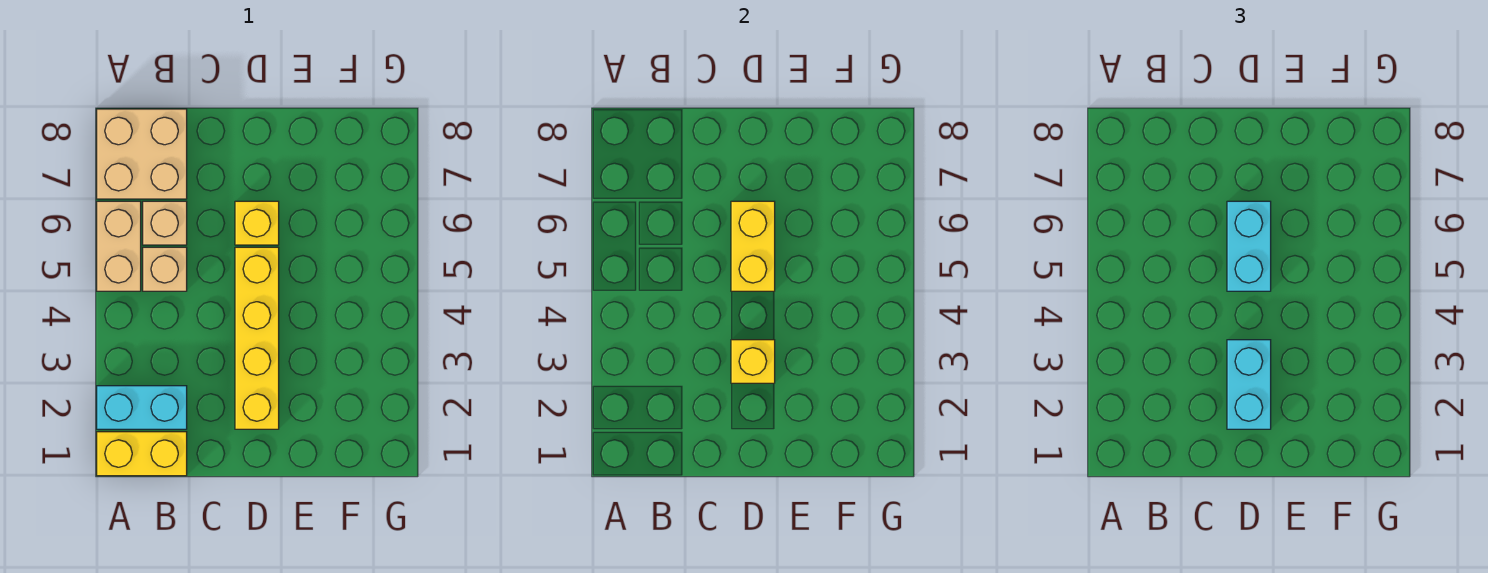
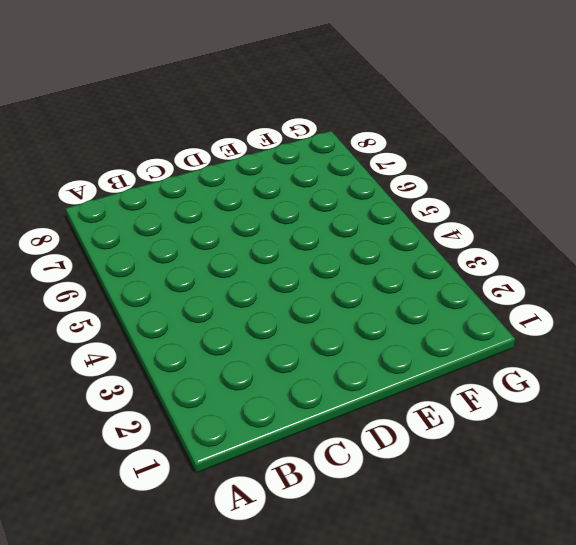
none -> yellow brick A1:B1 level 1
none -> cyan brick A2:B2 level 1
none -> tan brick A5:A6 level 1

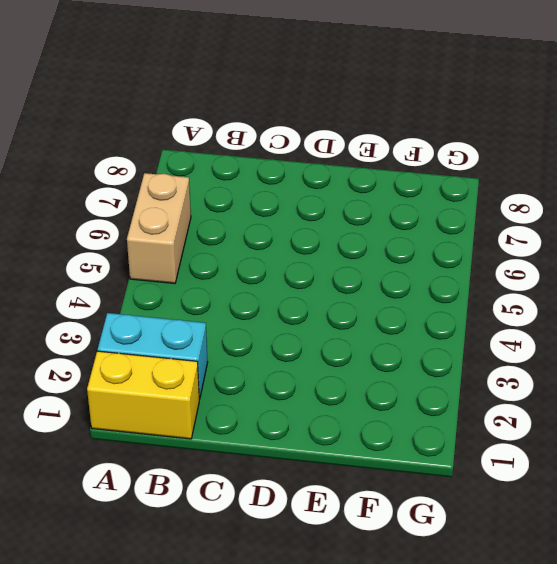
none -> tan brick A7:B8 level 1
none -> tan brick B5 level 1
none -> tan brick B6 level 1

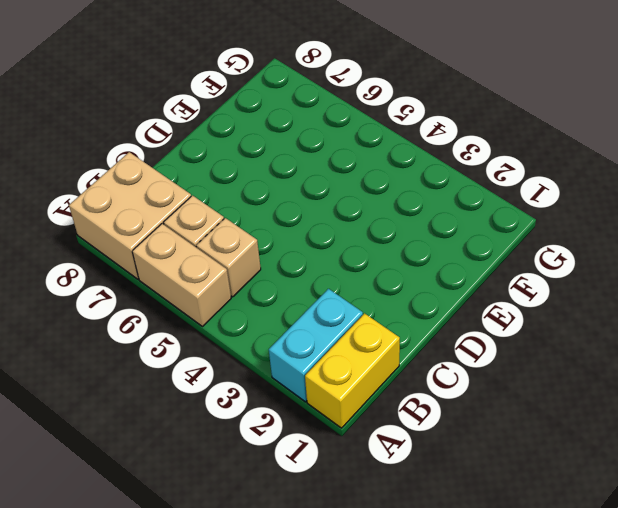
none -> yellow brick D2:D5 level 1
none -> yellow brick D6 level 1
none -> yellow brick D3 level 2

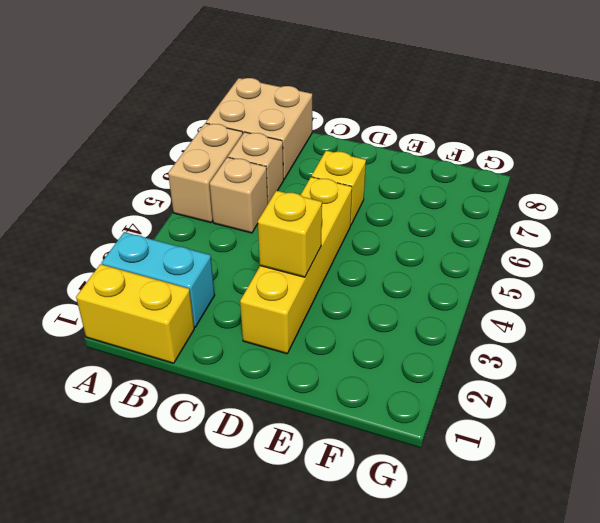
none -> yellow brick D5:D6 level 2
none -> cyan brick D2:D3 level 3
none -> cyan brick D5:D6 level 3

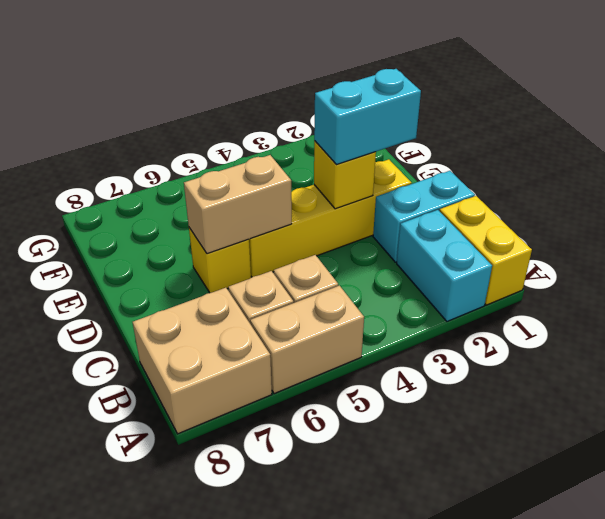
cyan brick C1:C2 level 1 -> cyan brick D5:D6 level 3
tan brick D5:D6 level 2 -> yellow brick D5:D6 level 2

